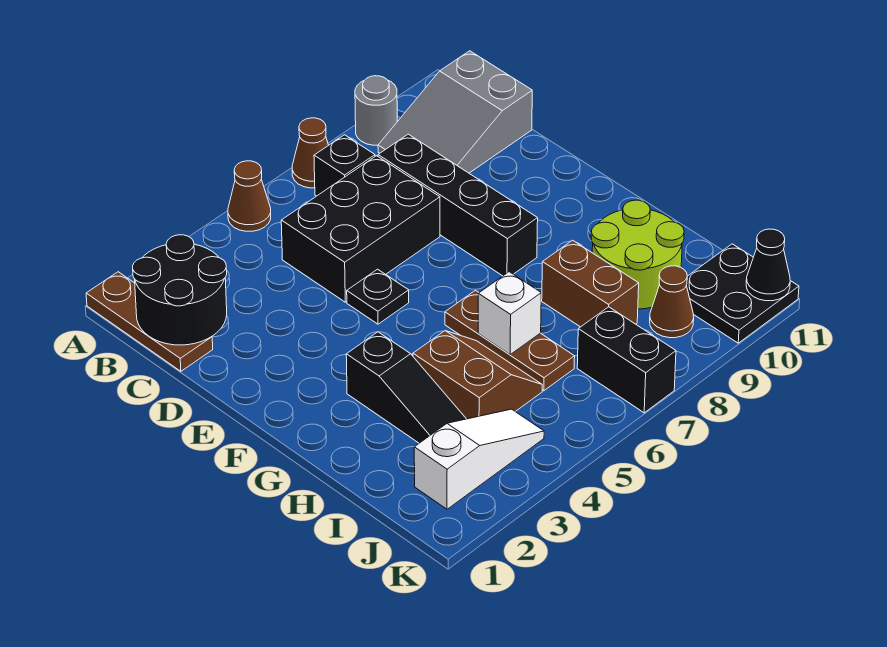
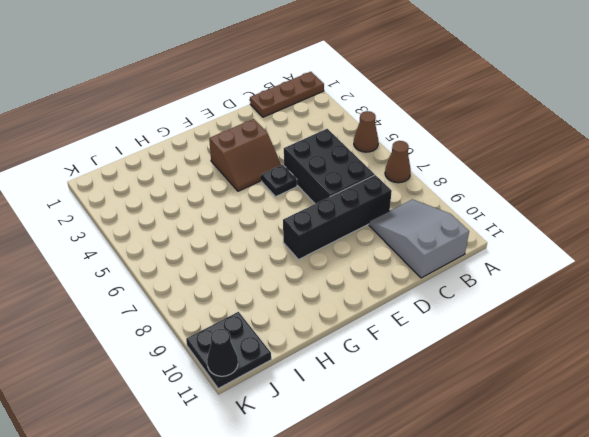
brown slope E3:F4 level 1 top 3 -> brown slope H4:I5 level 1 top 4
none -> grey round brick A9 level 1
none -> black brick B7 level 1
none -> black slope G3:I3 level 1 top G

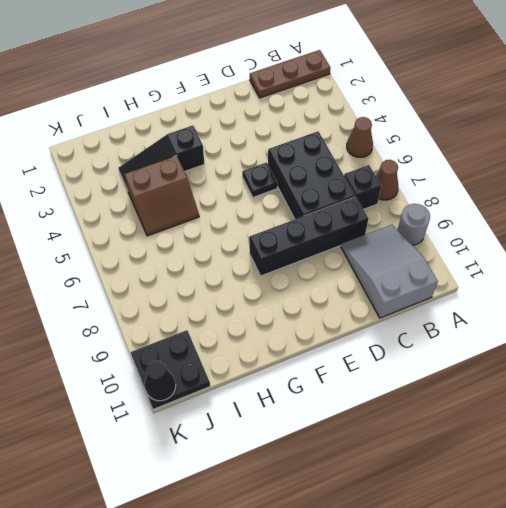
none -> brown plate G6:I6 level 1
none -> brown brick H8:I8 level 1
none -> lime round brick H9:I10 level 1

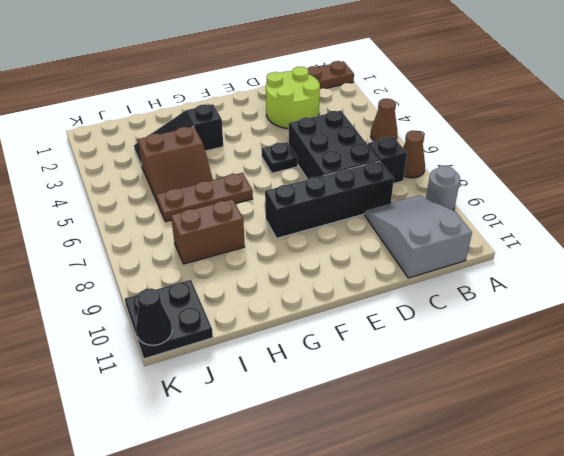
lime round brick C2:D3 level 1 -> lime round brick H9:I10 level 1
none -> white slope J2:J4 level 1 top 2
none -> black brick J7:K7 level 1
none -> brown cone J9 level 1

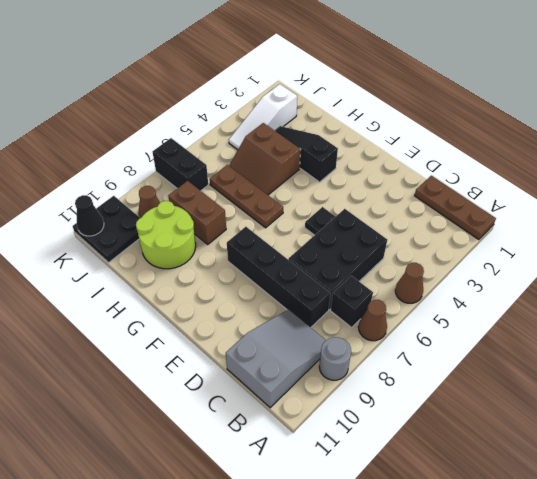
none -> black round brick B1:C2 level 2
none -> white brick H6 level 2

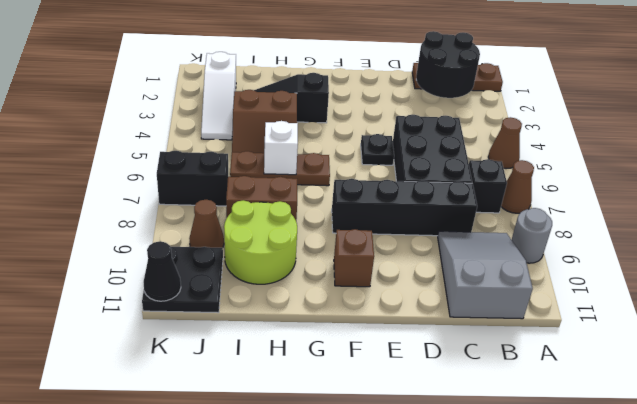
brown brick F10 level 1 -> none

